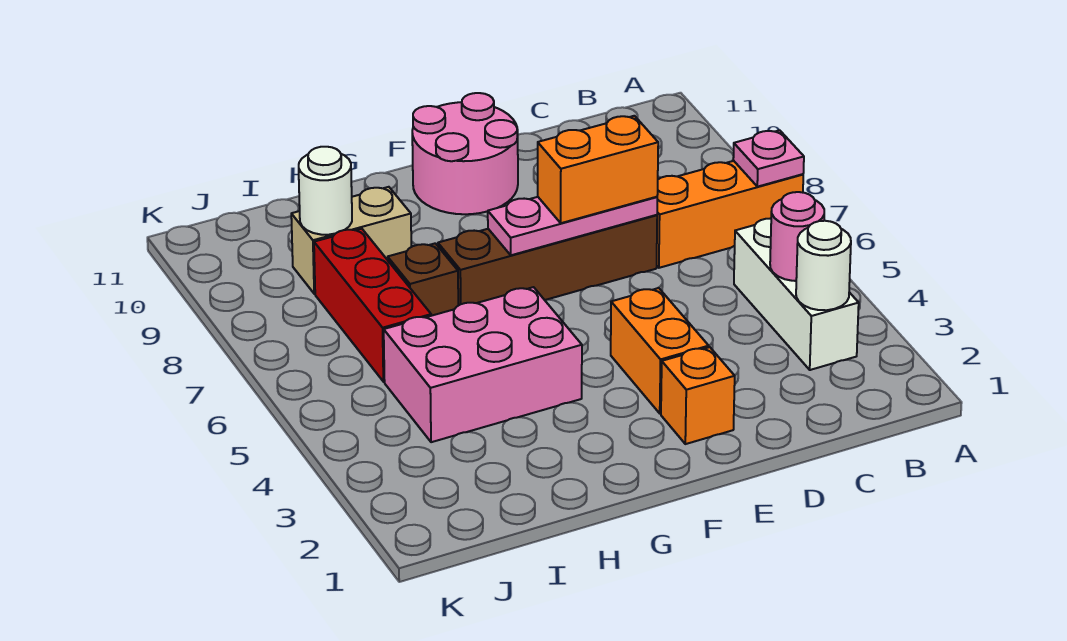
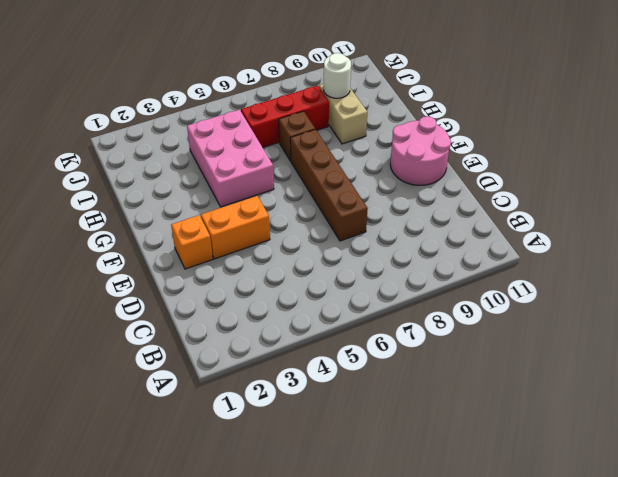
none -> orange brick A7:C7 level 1
none -> white brick B3:B5 level 1
none -> pink plate A7 level 2

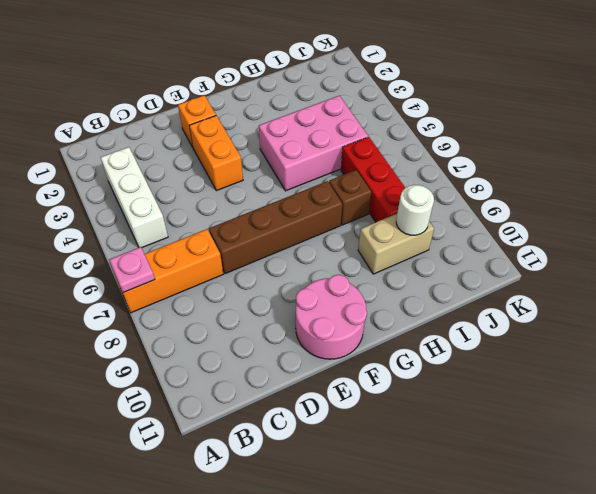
none -> white round brick B3 level 2
none -> pink round brick B4 level 2
none -> pink plate D7:F7 level 2

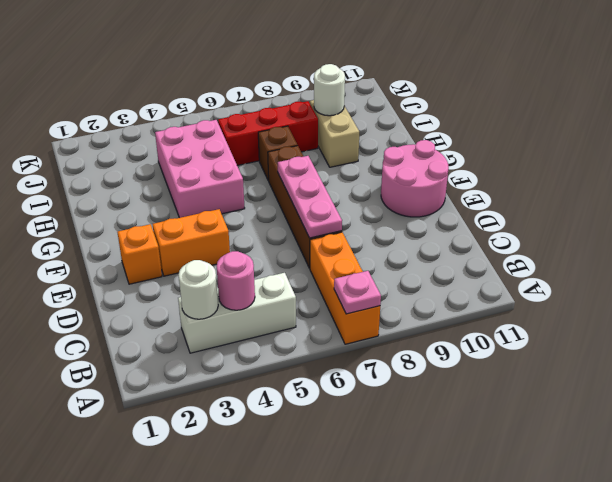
none -> orange brick D7:E7 level 3

